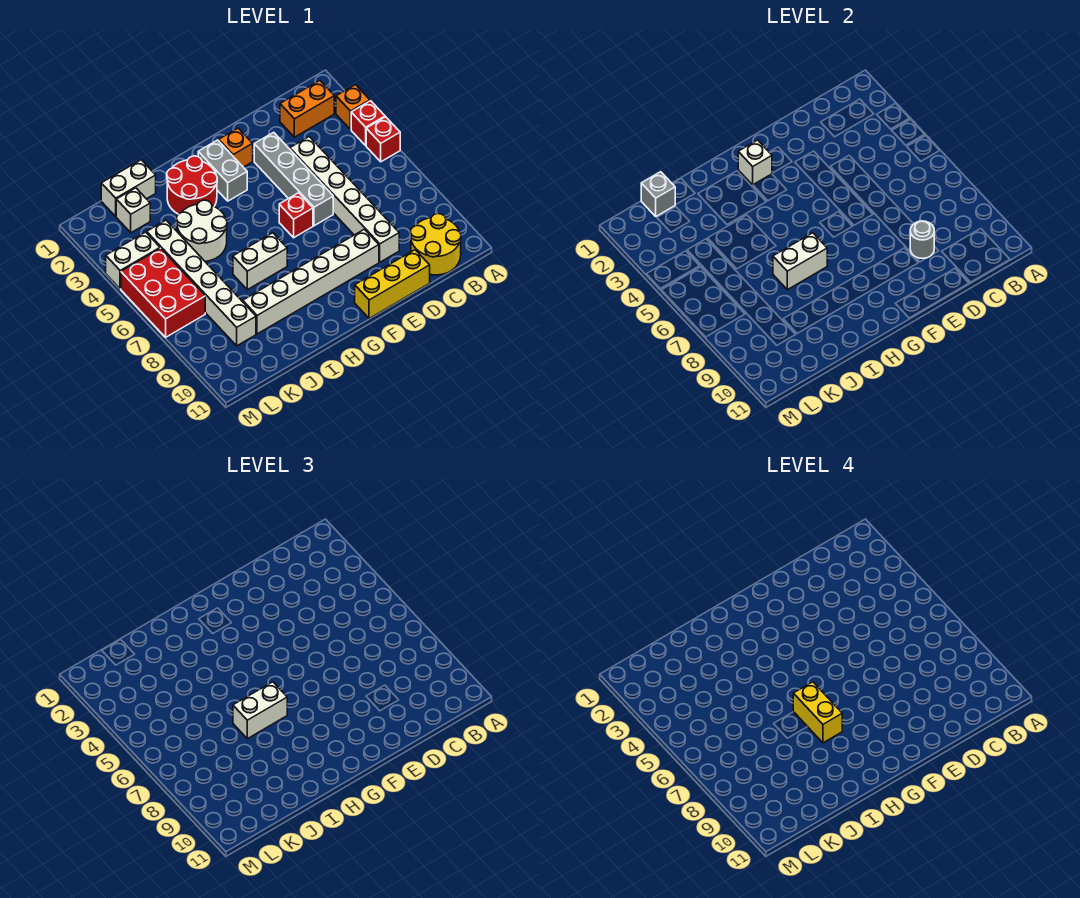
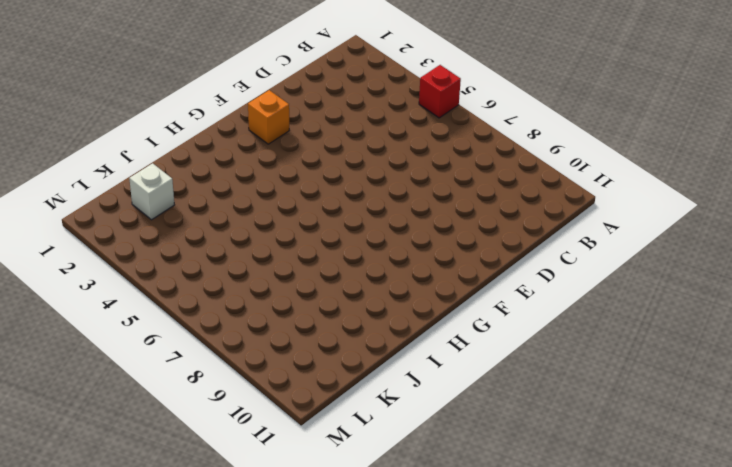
none -> orange brick A3 level 1
none -> red brick A4 level 1
none -> orange brick B2:C2 level 1

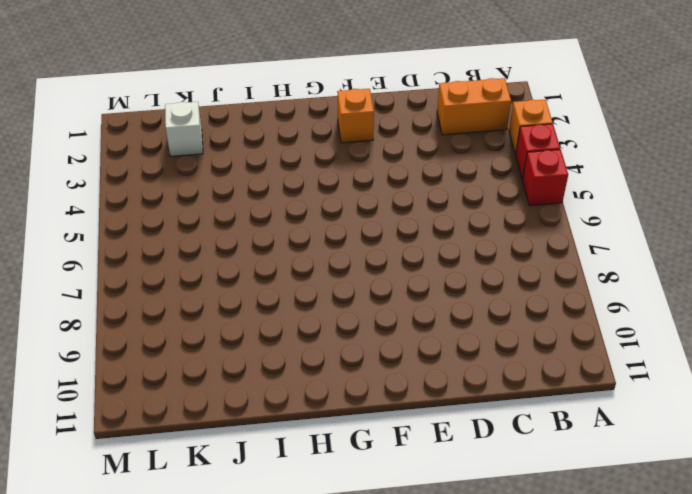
none -> yellow round brick B10:C11 level 1
none -> white brick D4:D9 level 1
none -> yellow brick D11:F11 level 1

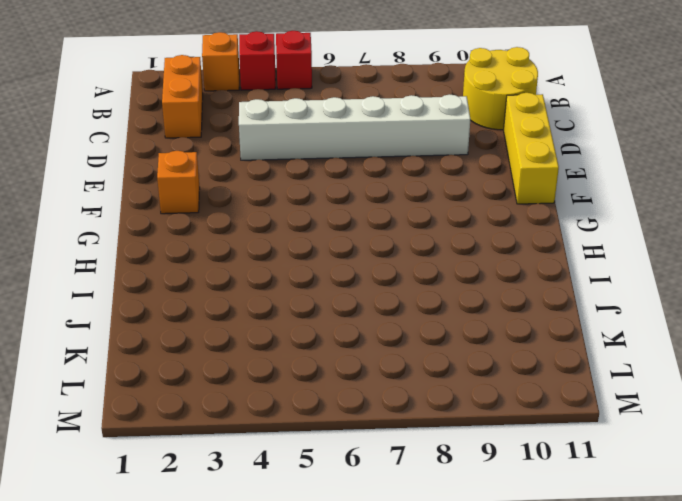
none -> grey brick E3:E6 level 1
none -> white brick E9:J9 level 1
none -> red brick F6 level 1

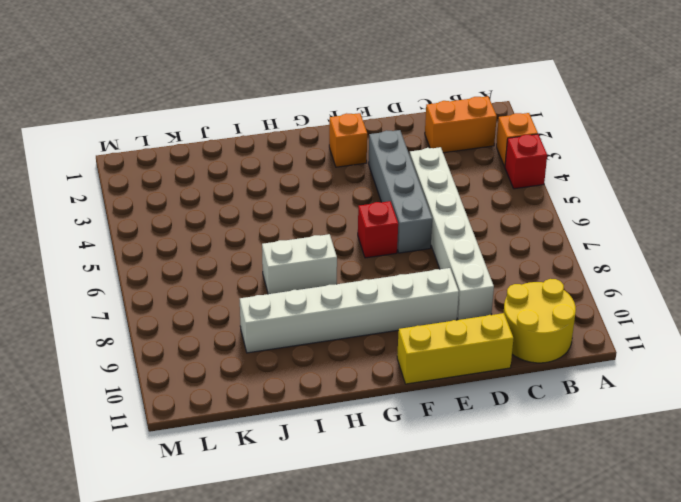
none -> red brick A5 level 1
none -> grey brick G2:G3 level 1
none -> red round brick H2:I3 level 1

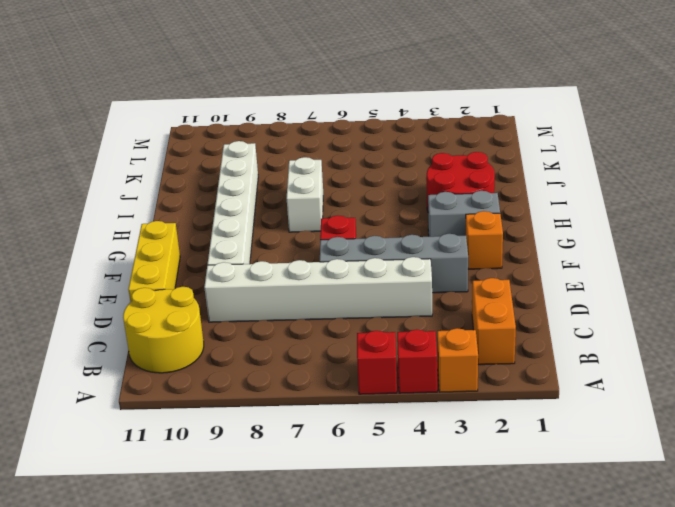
none -> white round brick I4:J5 level 1
none -> white brick J1:K1 level 1
none -> white brick K2 level 1

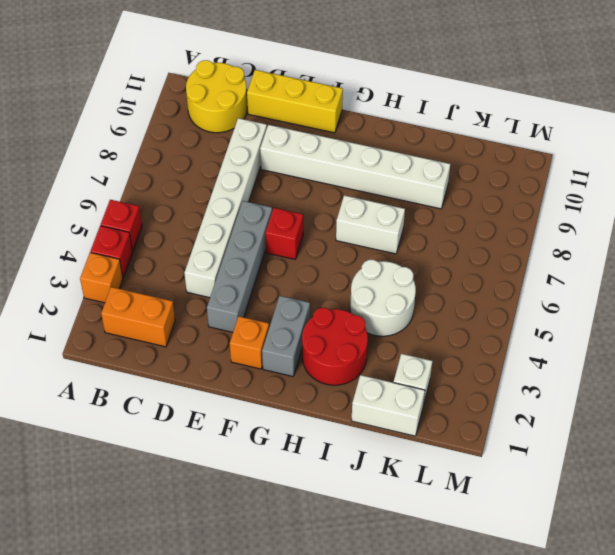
none -> white brick K4:K9 level 1
none -> white brick L4:M4 level 1
none -> red brick L5:M7 level 1

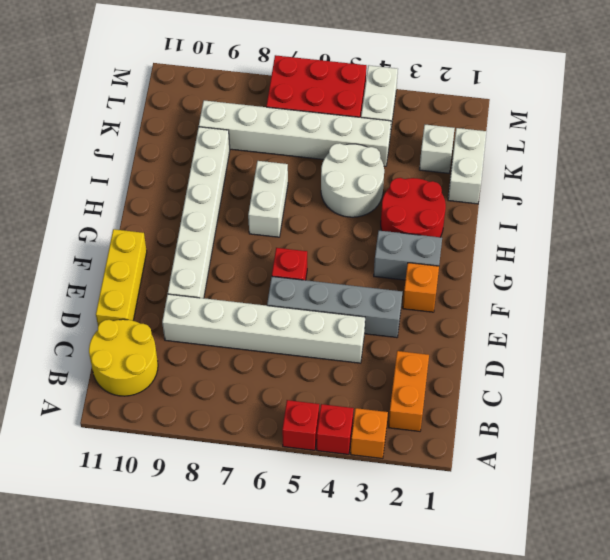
none -> grey round brick D9 level 2
none -> white brick G2 level 2
none -> white brick H7:I7 level 2

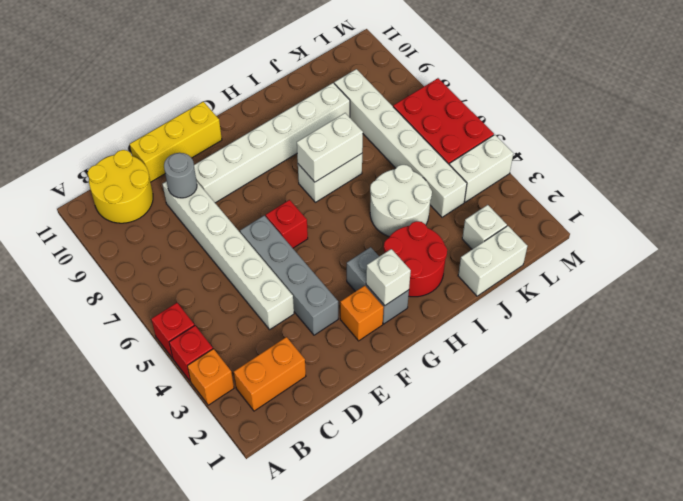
none -> grey brick K1 level 2
none -> white brick H7:I7 level 3
none -> yellow brick H7:H8 level 4

